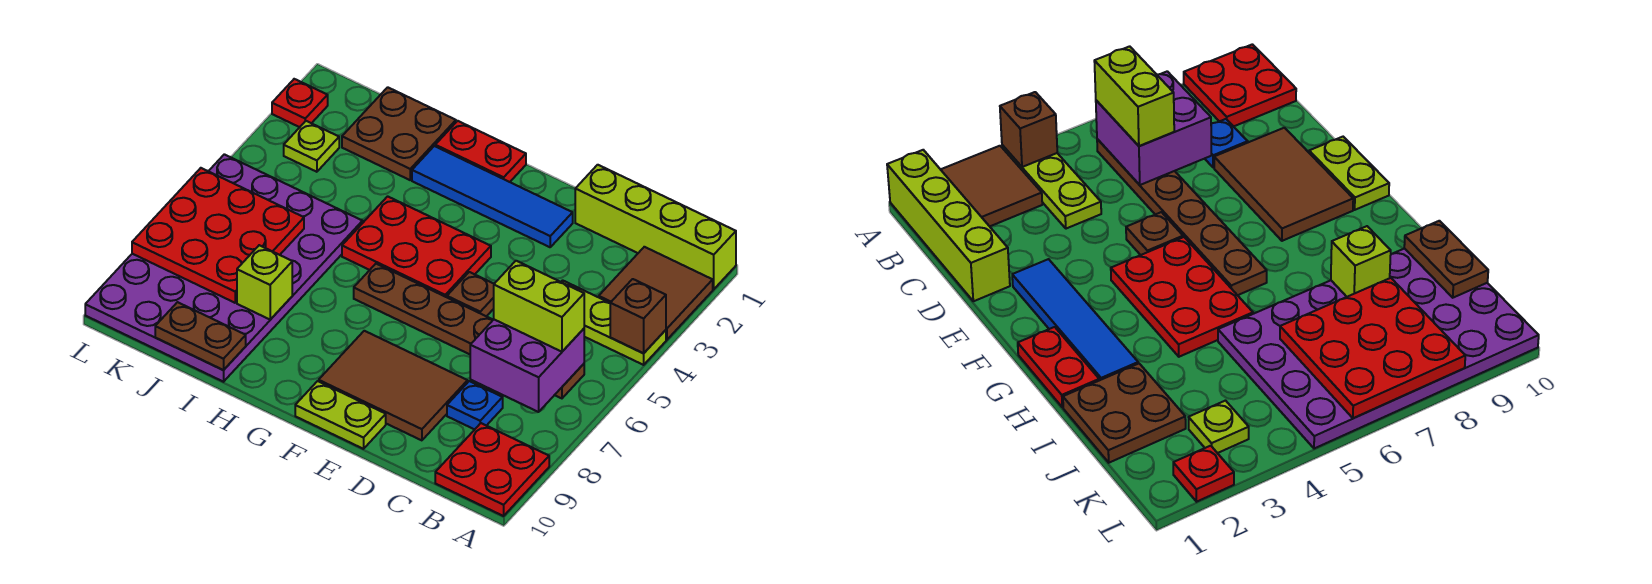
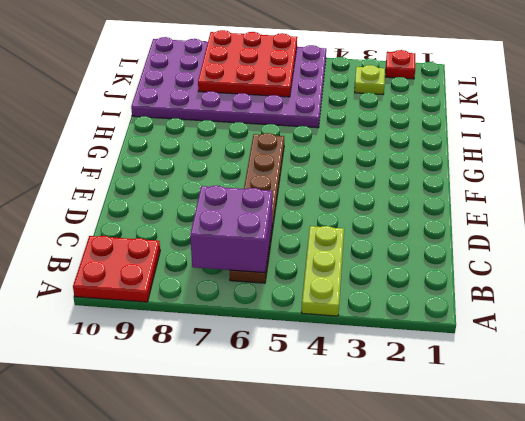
none -> lime brick A1:D1 level 1
none -> brown tile A2:B3 level 1
none -> blue plate C8 level 1

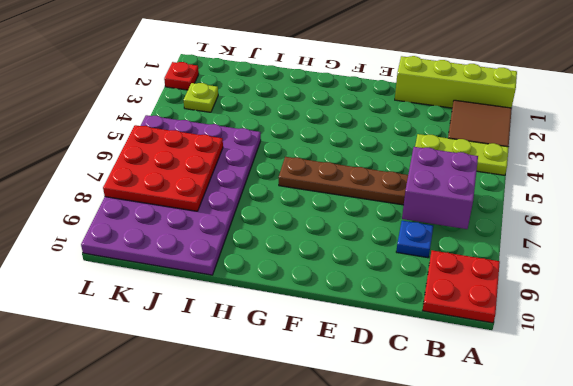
none -> brown tile D8:F9 level 1
none -> blue tile E2:H2 level 1
none -> brown plate E5 level 1

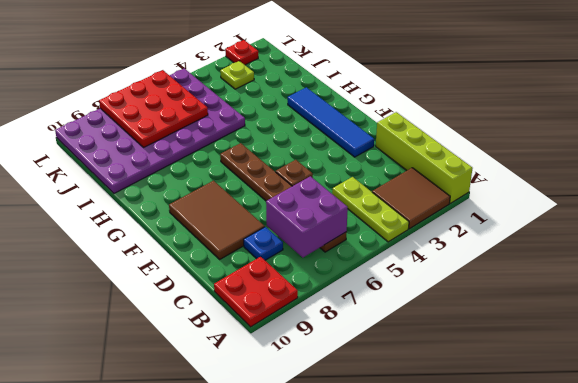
none -> lime plate E10:F10 level 1
none -> red plate F4:H5 level 1
none -> red plate G1:H1 level 1

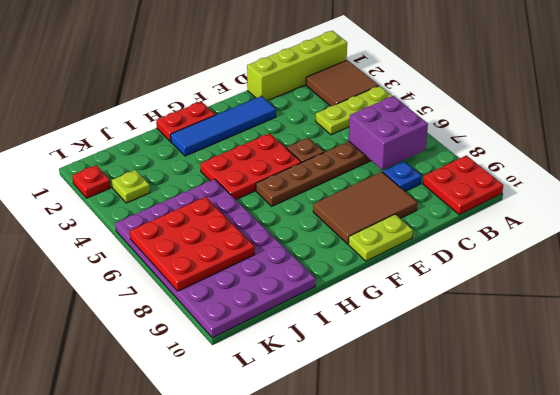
none -> brown plate I1:J2 level 1
none -> brown brick A4 level 2
none -> lime brick I8 level 2

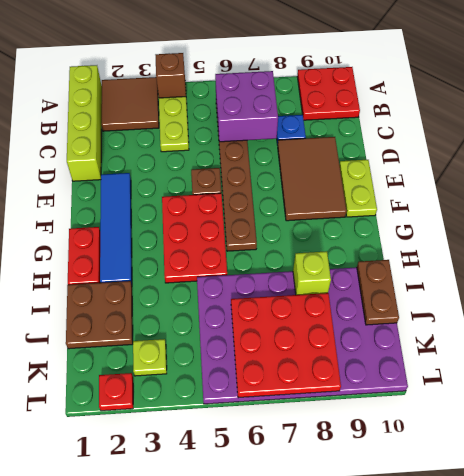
none -> lime brick B6:C6 level 3

